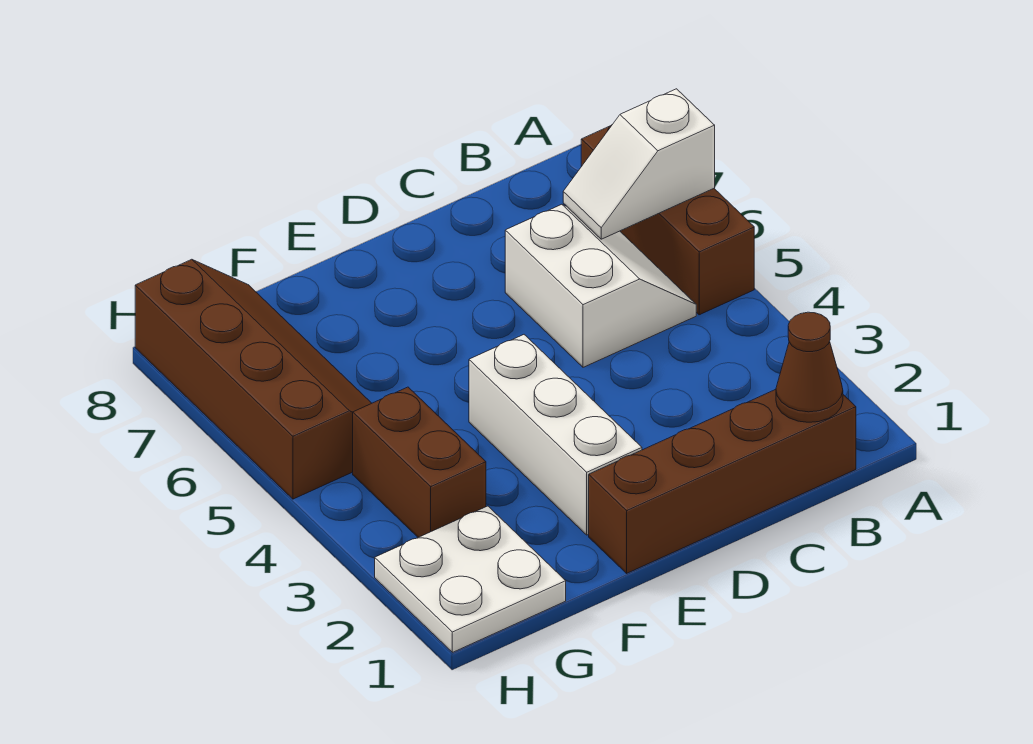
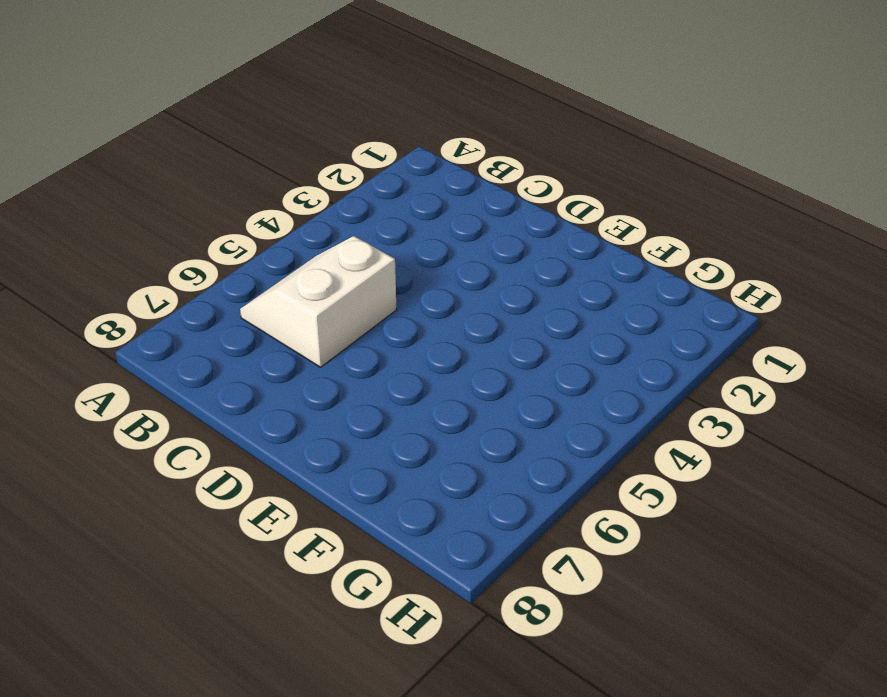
none -> brown brick A5:A7 level 1
none -> brown brick B1:E1 level 1

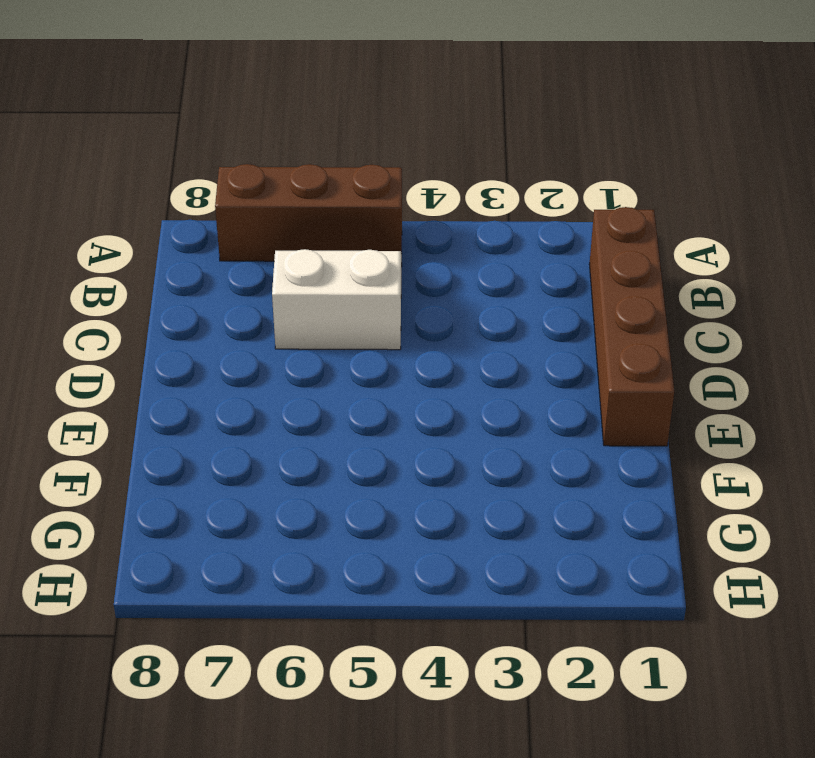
none -> white brick E2:E4 level 1
none -> white plate G1:H2 level 1

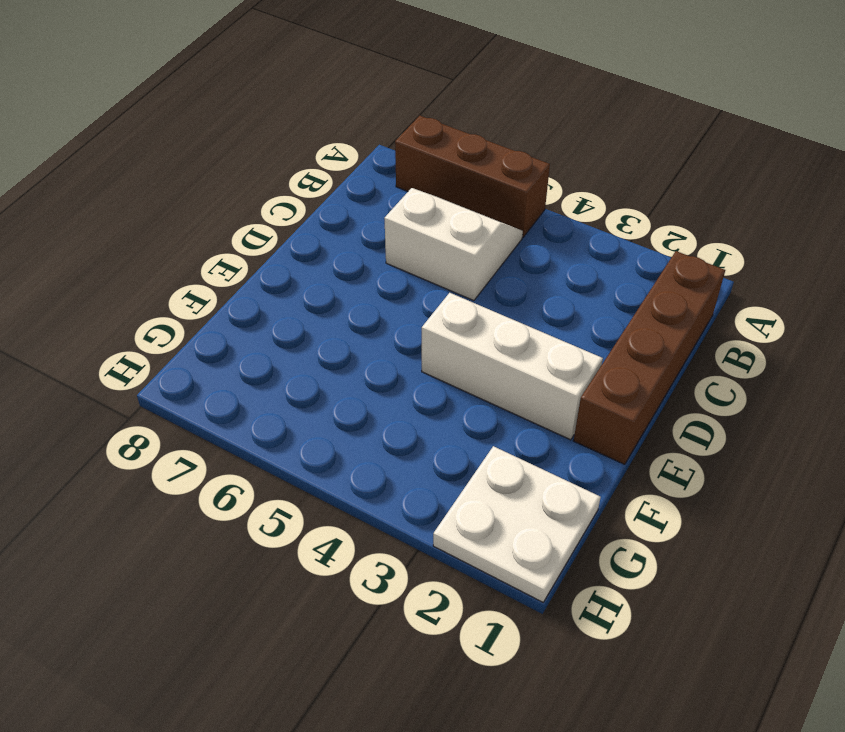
none -> brown brick G3:G4 level 1
none -> brown slope G5:H8 level 1 top H

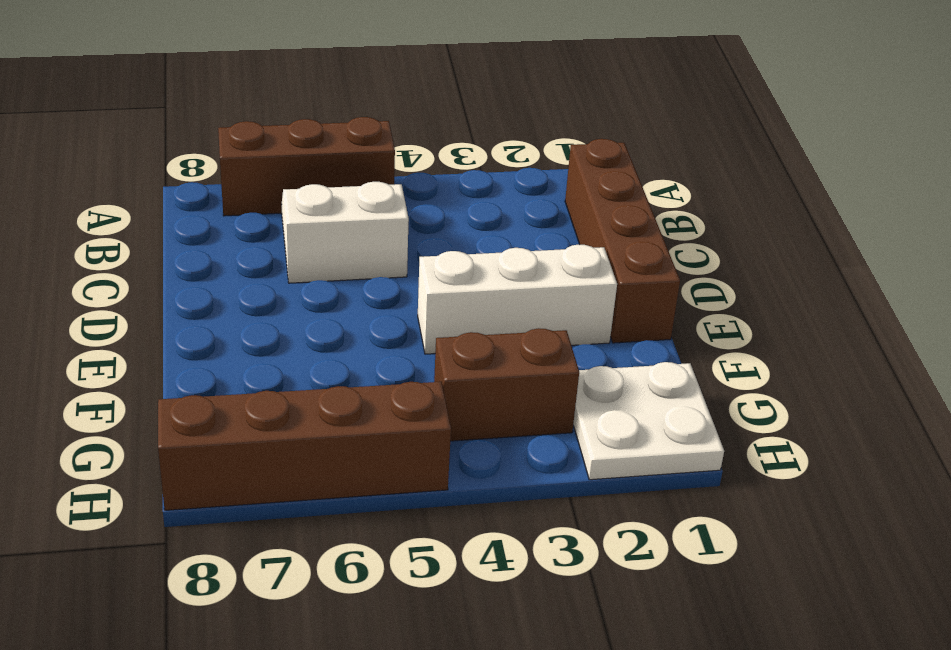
none -> white slope A6:B6 level 2 top A
none -> brown cone B1 level 2

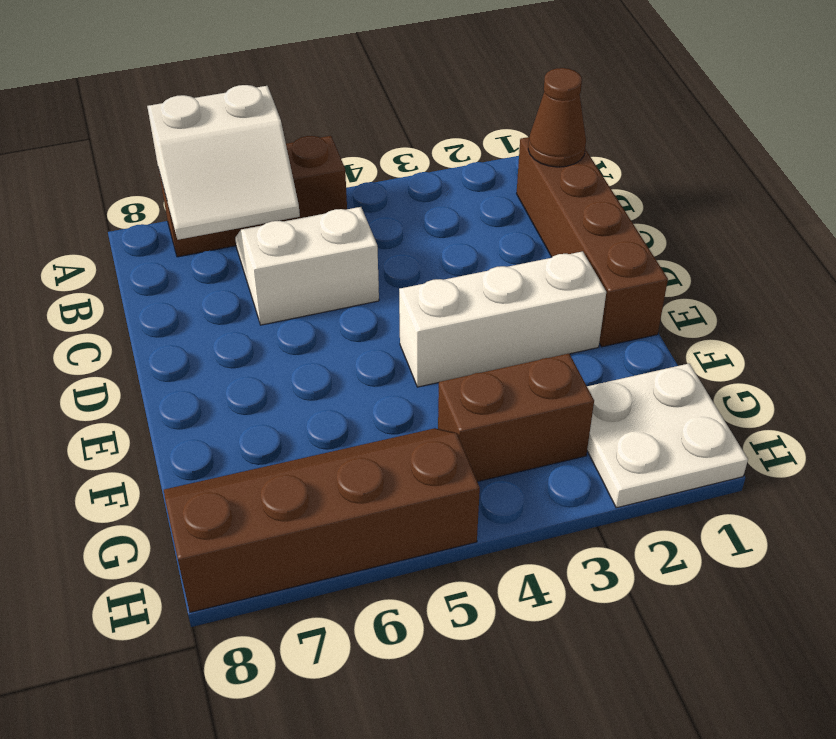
white slope A6:B7 level 2 top A -> white slope A6:B6 level 2 top A

